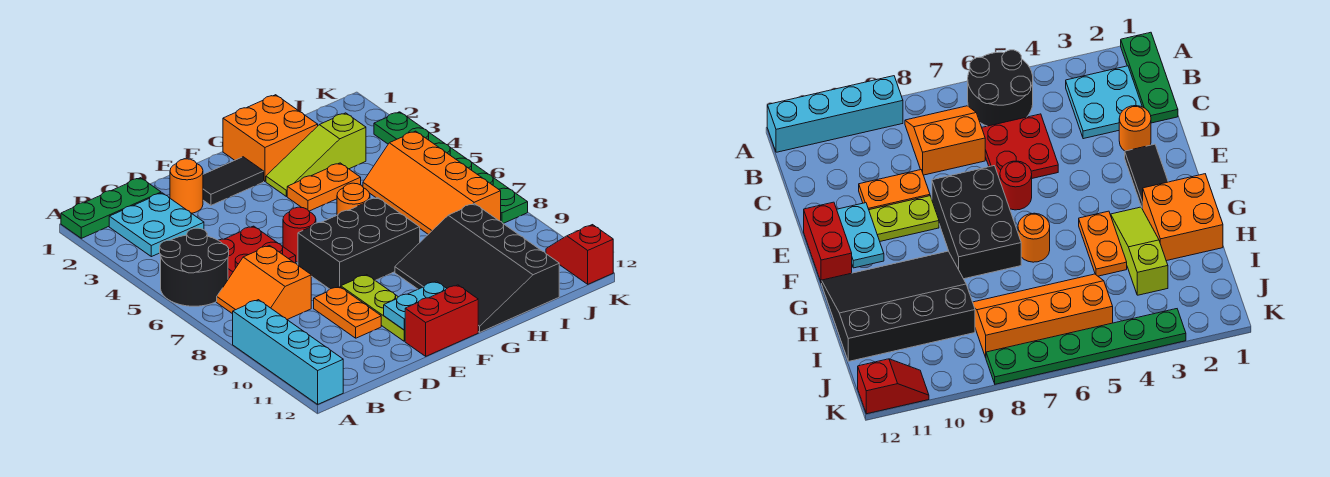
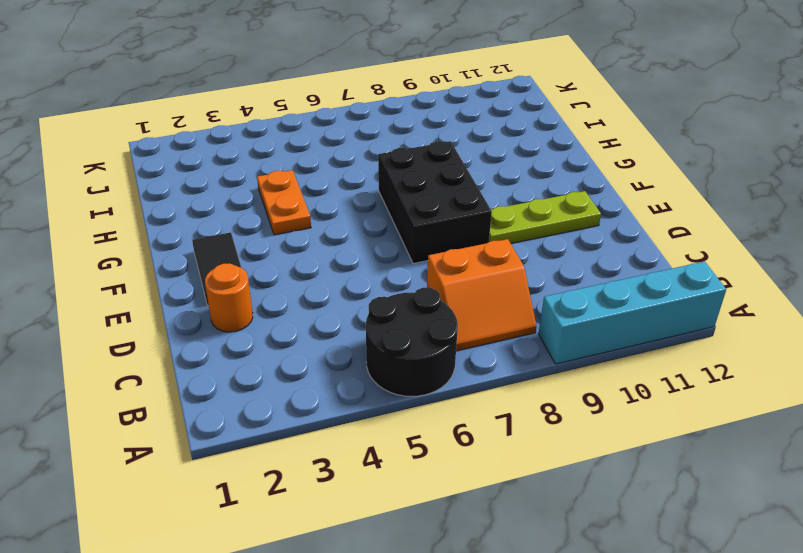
none -> green plate A1:C1 level 1
none -> cyan plate B2:C3 level 1
none -> red plate C5:D6 level 1

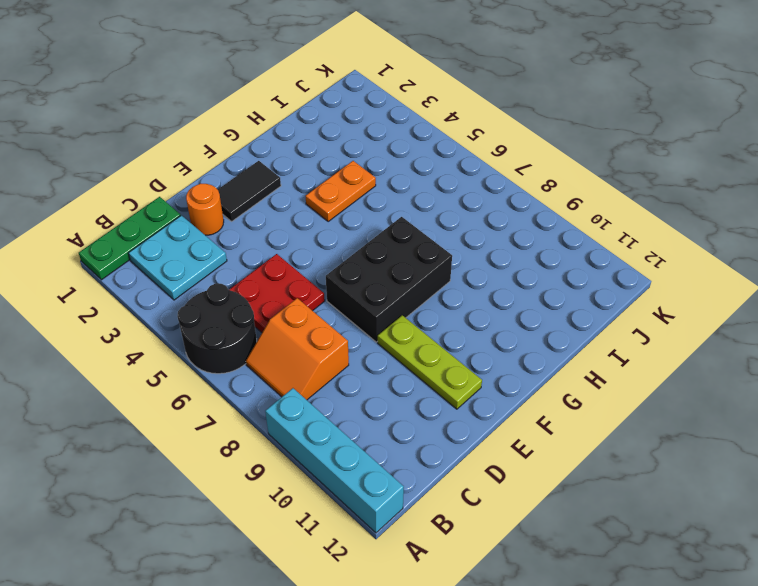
none -> orange plate D9:D10 level 1
none -> red round brick E6 level 1
none -> red brick E12:F12 level 1

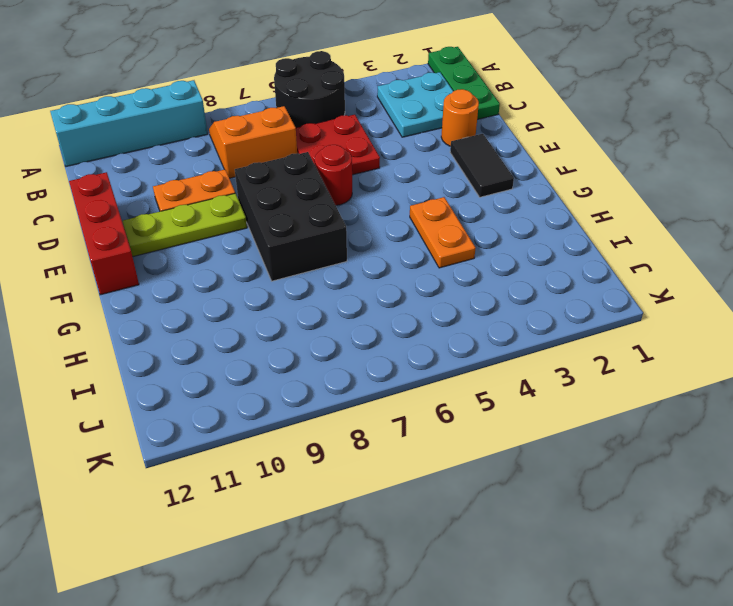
red brick D12:F12 level 1 -> red brick E12:F12 level 1
none -> orange brick G1:H2 level 1
none -> lime slope G3:I3 level 1 top I
none -> orange round brick G6 level 1

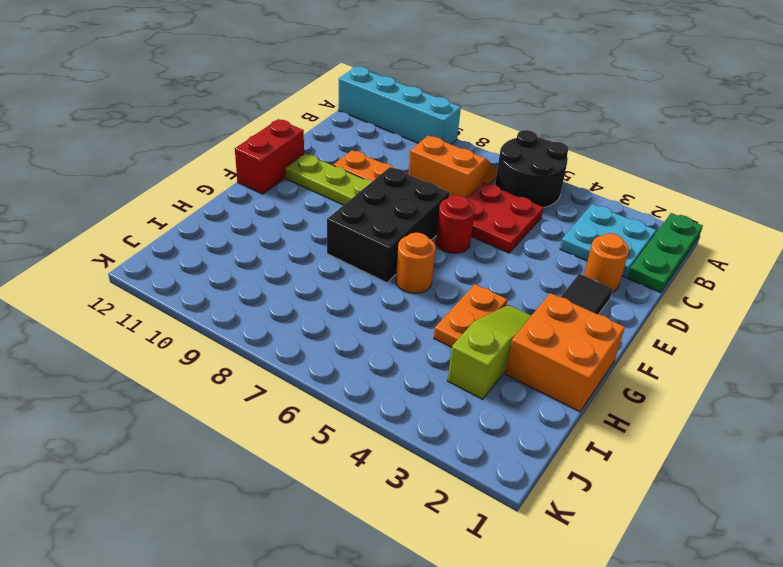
none -> black slope G9:I12 level 1 top I
none -> orange slope I5:J8 level 1 top J
none -> green plate K3:K8 level 1

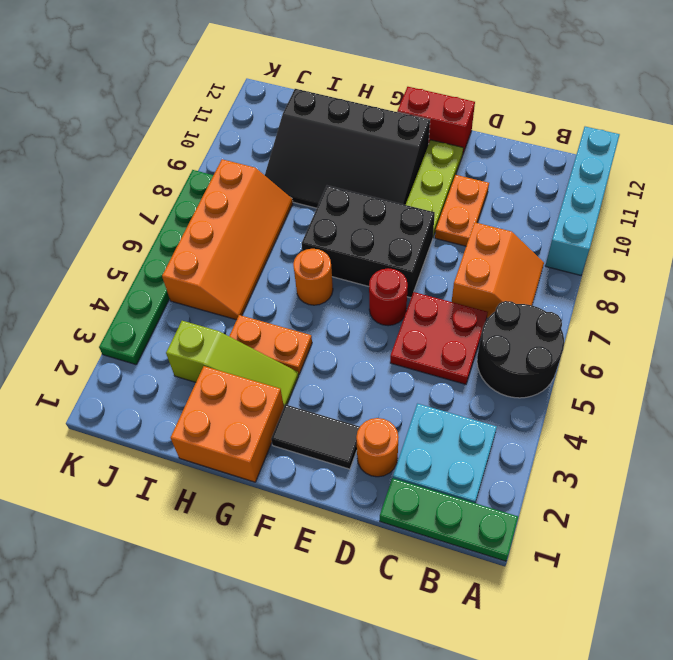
black slope F9:I11 level 1 top 11 -> black slope G9:I12 level 1 top I
none -> red slope K11:K12 level 1 top 12
none -> cyan plate E11:F11 level 2

